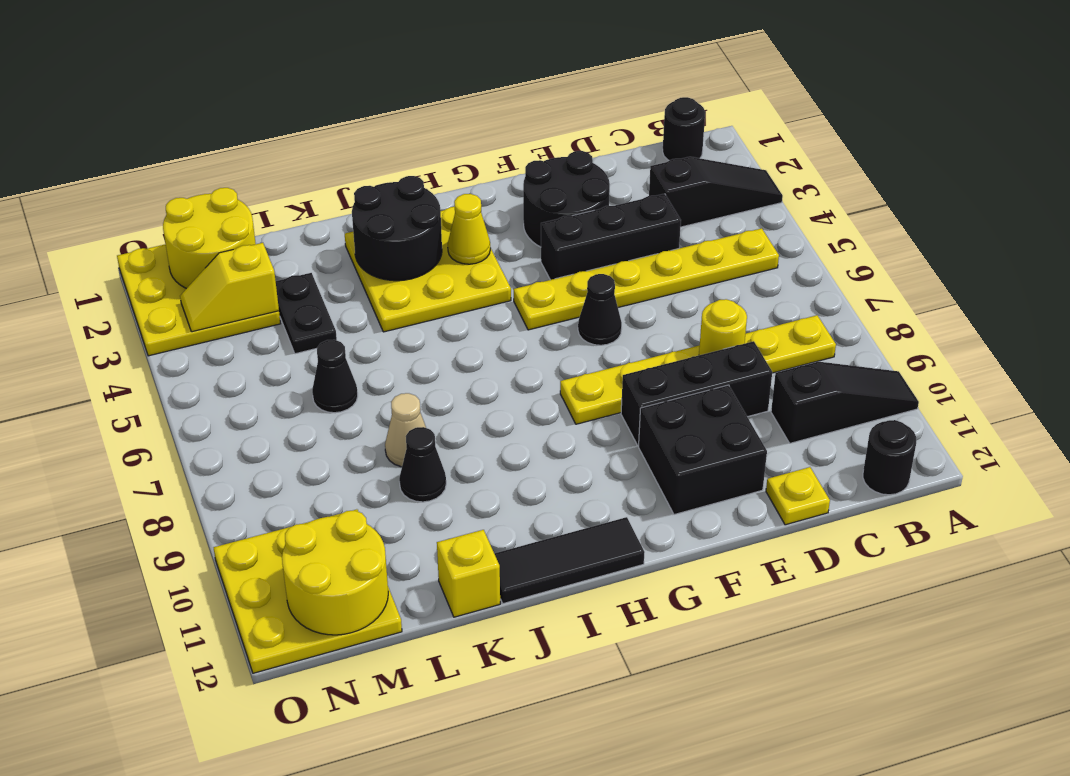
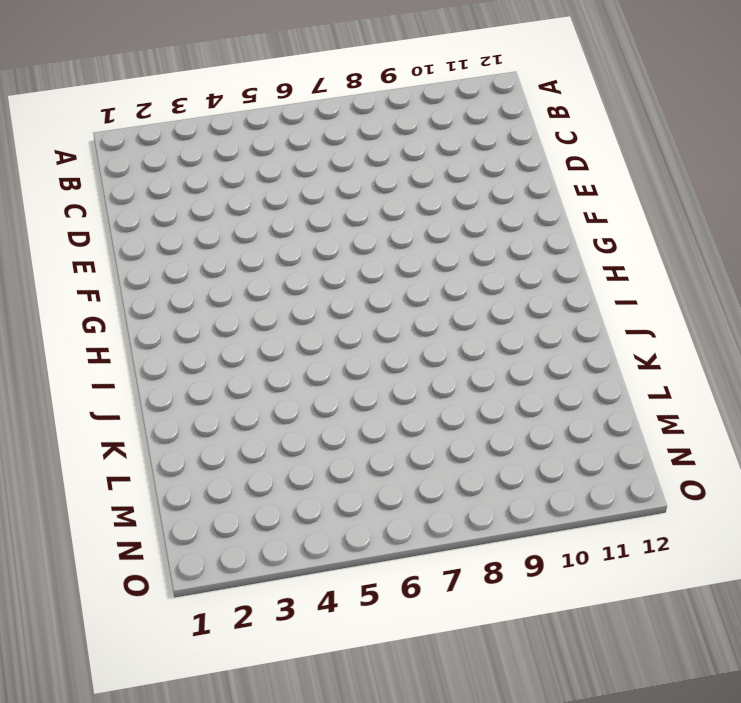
none -> black slope A3:C3 level 1 top C
none -> black slope A10:C10 level 1 top C
none -> black round brick B1 level 1

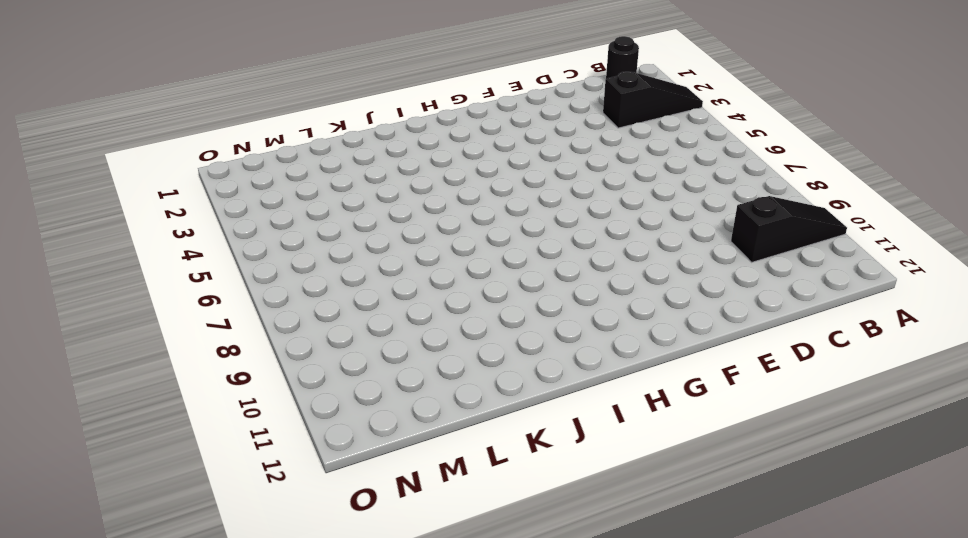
none -> yellow plate B5:G5 level 1
none -> yellow plate B8:G8 level 1
none -> black round brick B12 level 1

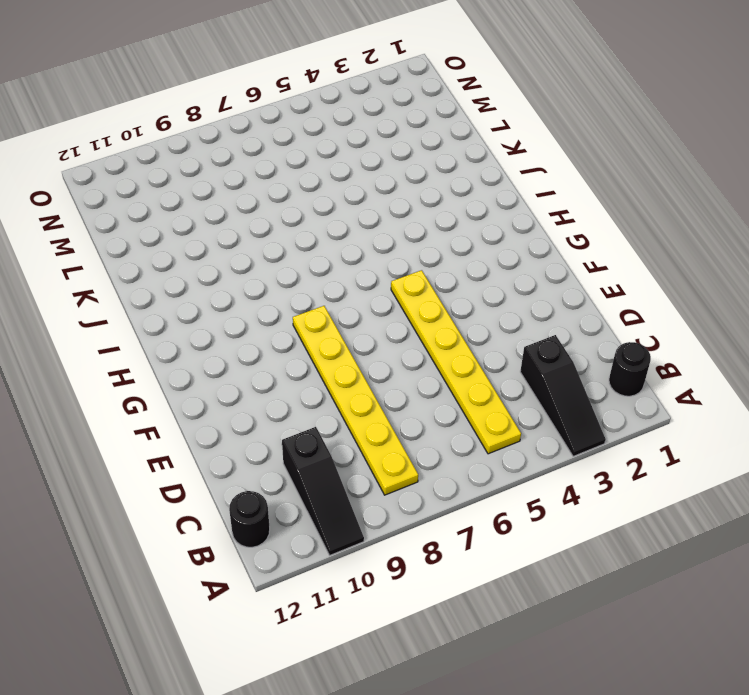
none -> black brick D4:F4 level 1
none -> black brick D9:F9 level 1
none -> yellow plate D12 level 1

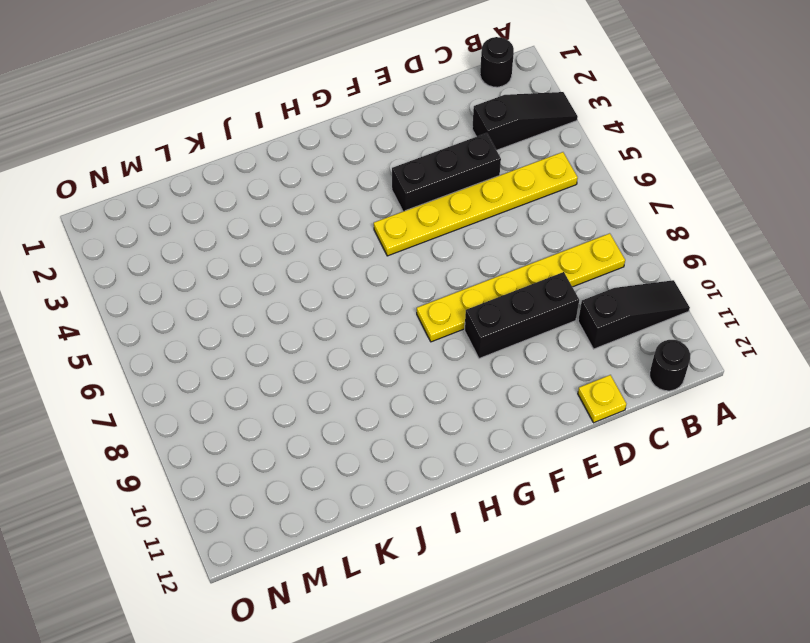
none -> black round brick E2:F3 level 1
none -> black brick E10:F11 level 1
none -> black cone F6 level 1

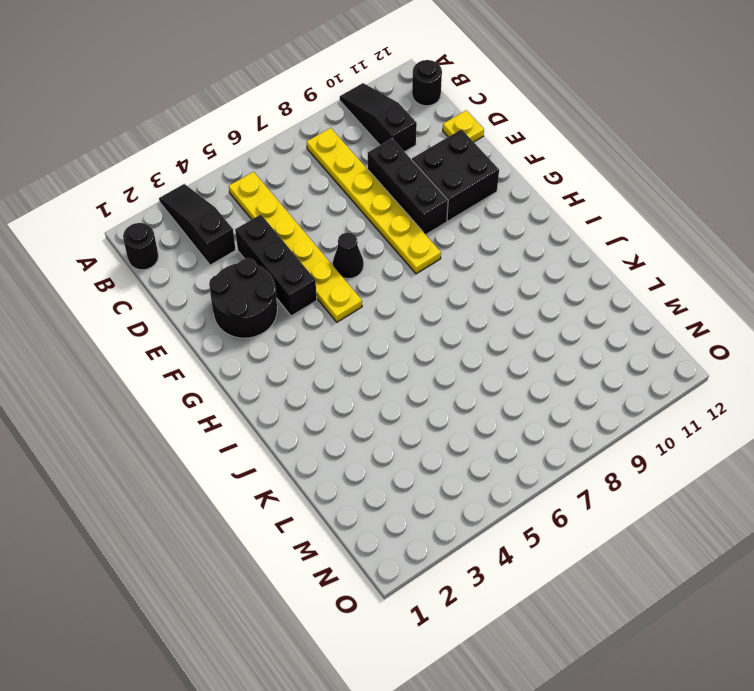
none -> yellow plate H2:J4 level 1
none -> black tile H12:J12 level 1
none -> tan cone K8 level 1

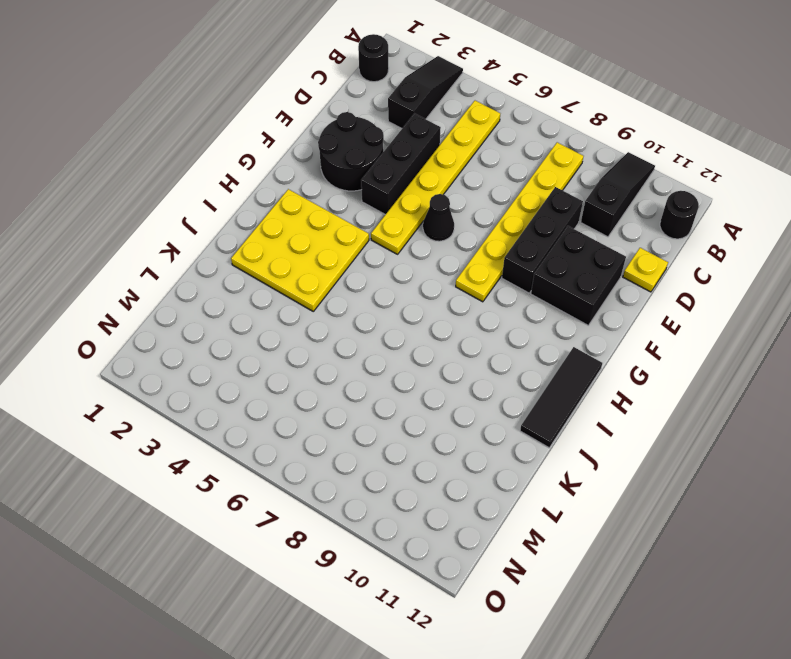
none -> tan cone K8 level 1
none -> black cone K9 level 1
none -> yellow brick K12 level 1

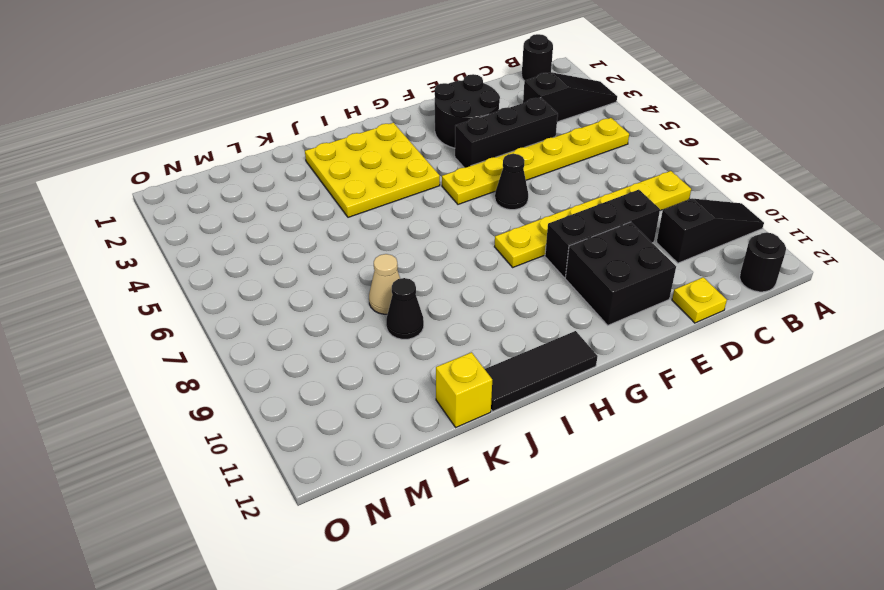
none -> black plate L3:L4 level 1
none -> black cone L6 level 1
none -> yellow plate M1:O3 level 1

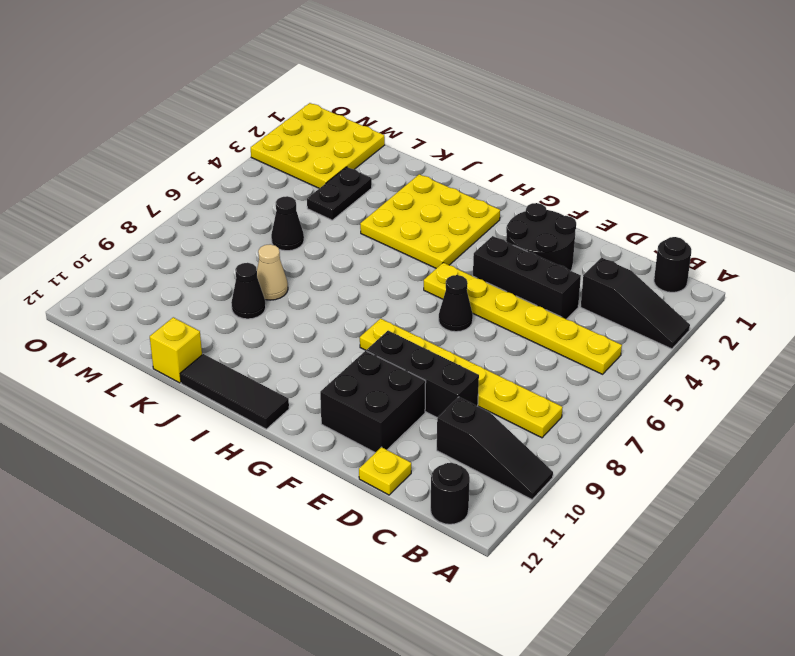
none -> yellow plate M10:O12 level 1
none -> yellow round brick D8 level 2
none -> yellow cone H3 level 2

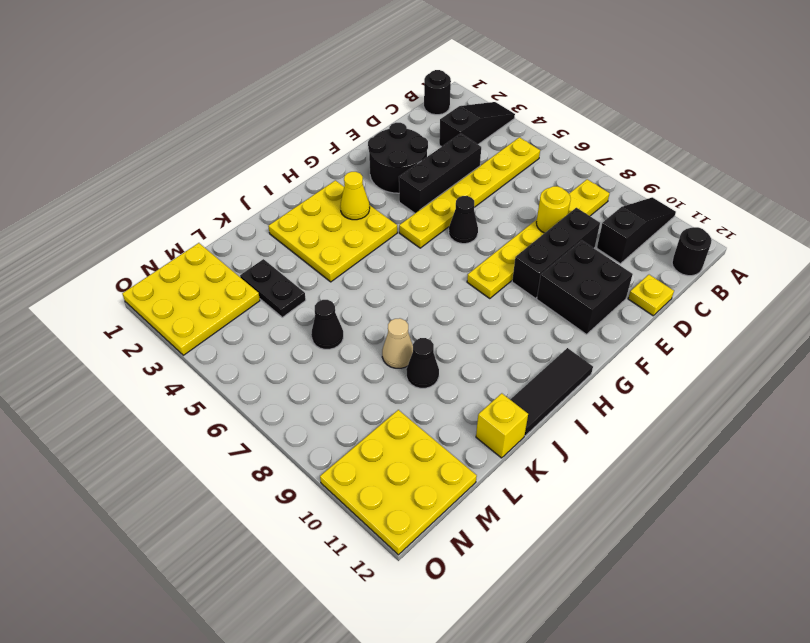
none -> black round brick I2:J3 level 2
none -> yellow round brick M1:N2 level 2
none -> yellow slope M3:N3 level 2 top M

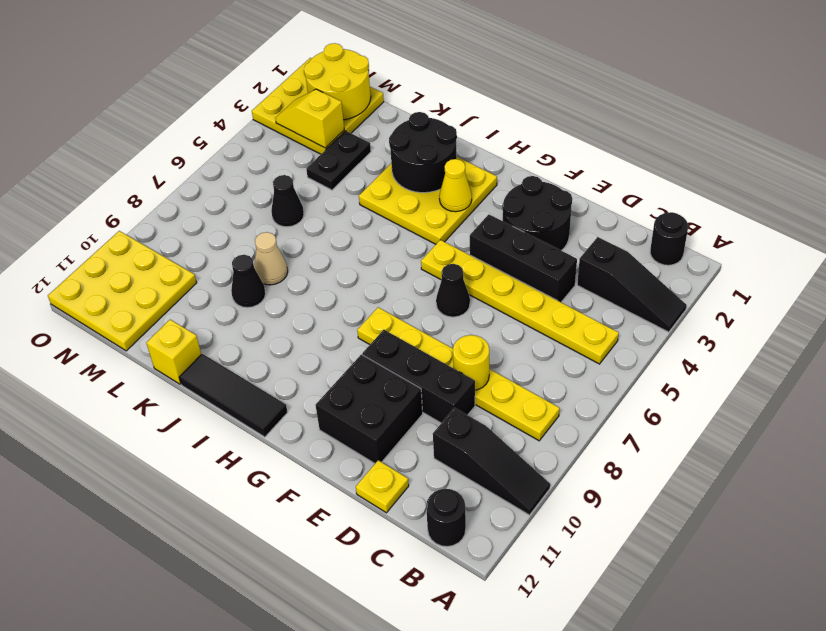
none -> yellow round brick M11:N12 level 2

